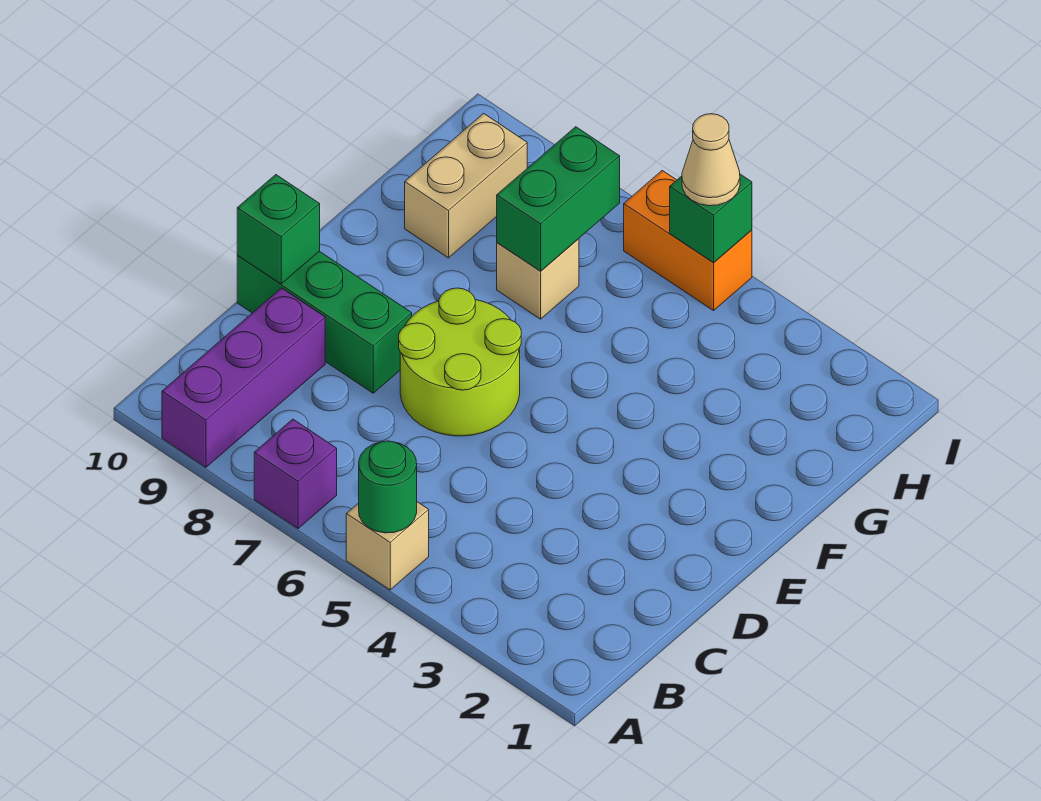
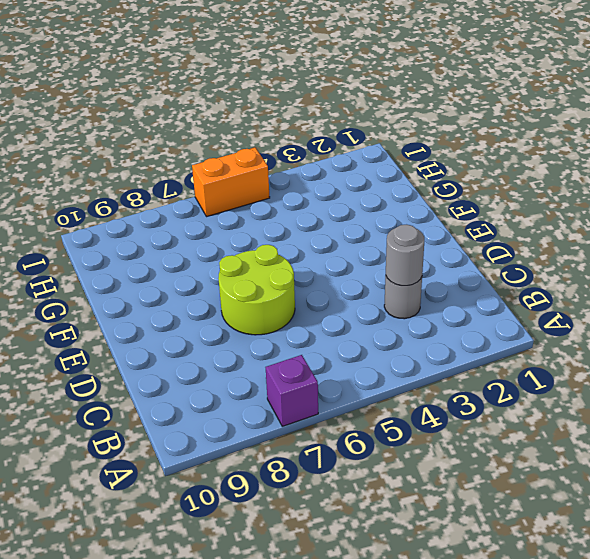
grey round brick C3 level 1 -> none
grey round brick C3 level 2 -> none
none -> tan brick A5 level 1
none -> purple brick A9:C9 level 1
none -> green brick D8:D10 level 1

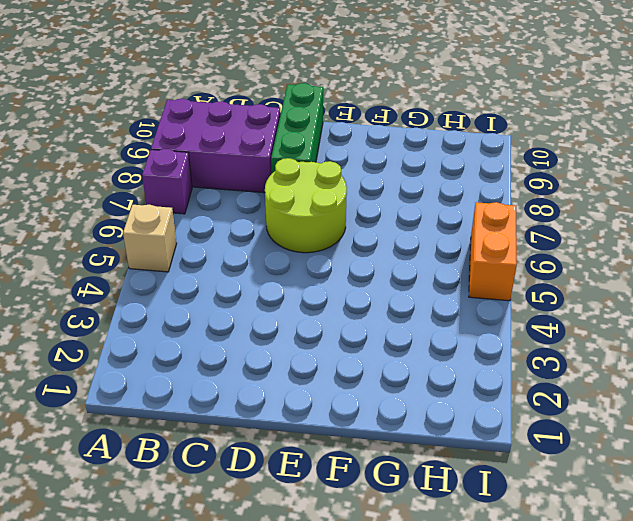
purple brick A8:C9 level 1 -> purple brick A9:C9 level 1
none -> tan brick G7 level 1
none -> tan brick G9:H9 level 1
none -> green round brick A5 level 2

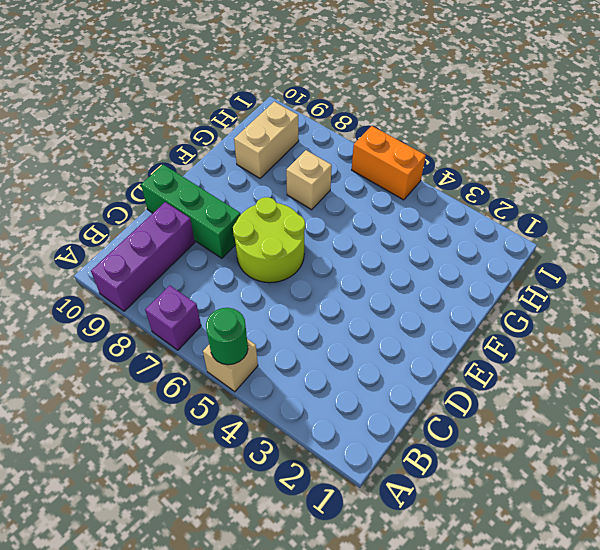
none -> green brick D10 level 2
none -> green brick G7:H7 level 2
none -> green brick I5 level 2

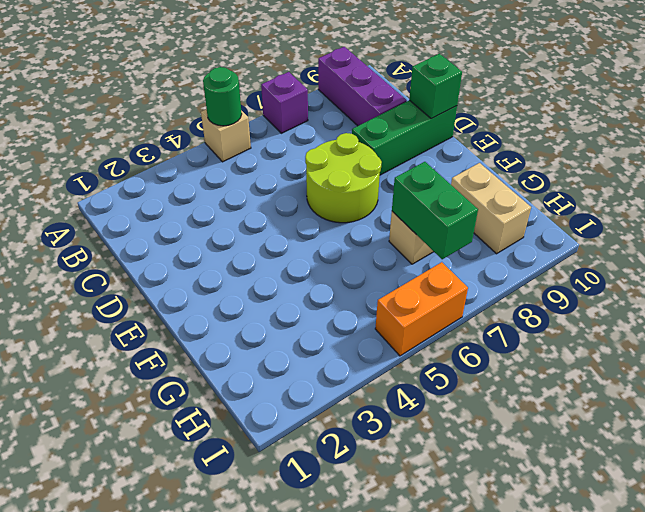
none -> green brick I5 level 2
none -> tan cone I5 level 3

